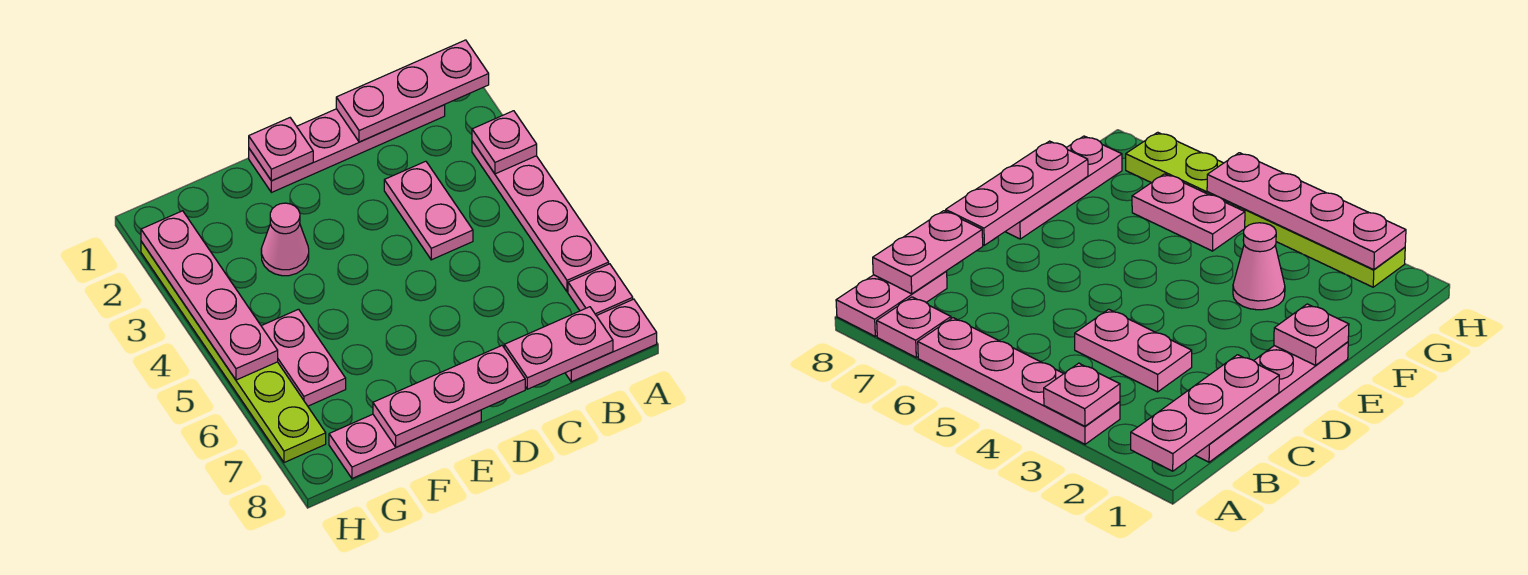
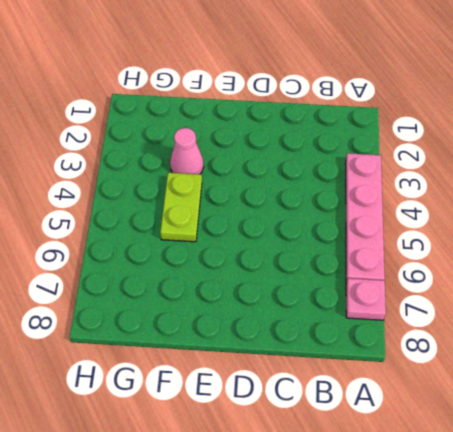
lime plate F4:F5 level 1 -> none
none -> pink plate A8:B8 level 1
none -> pink plate B1:E1 level 1
none -> pink plate C3:C4 level 1

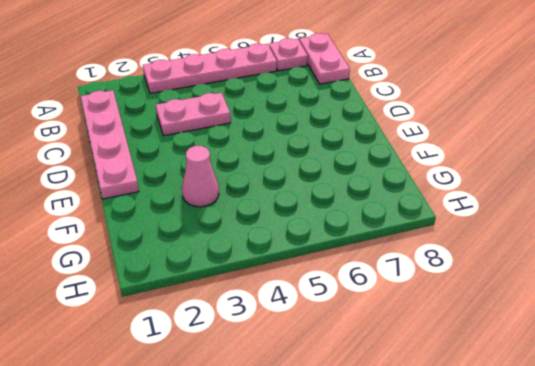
none -> pink plate E8:G8 level 1
none -> pink plate G5:G6 level 1
none -> lime plate H2:H7 level 1

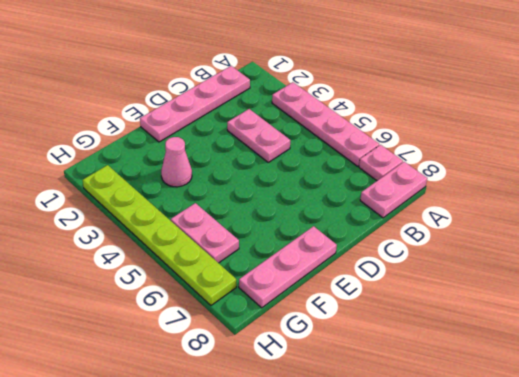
none -> pink plate A1:C1 level 2
none -> pink plate A3 level 2
none -> pink plate B8:C8 level 2

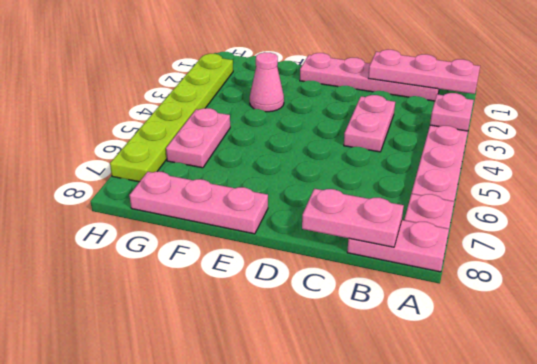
none -> pink plate D8:F8 level 2
none -> pink plate E1 level 2
none -> pink plate H2:H5 level 2

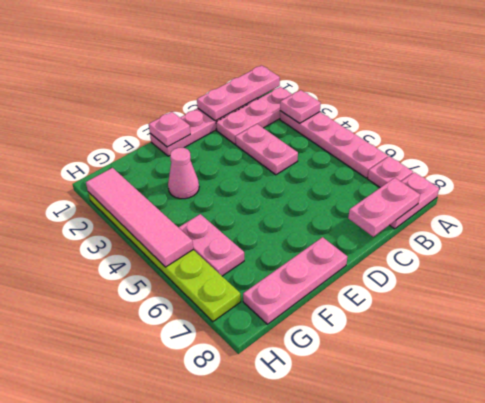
pink plate A2:C2 level 1 -> pink plate D8:F8 level 2
pink tile H2:H5 level 2 -> pink plate H2:H5 level 2

